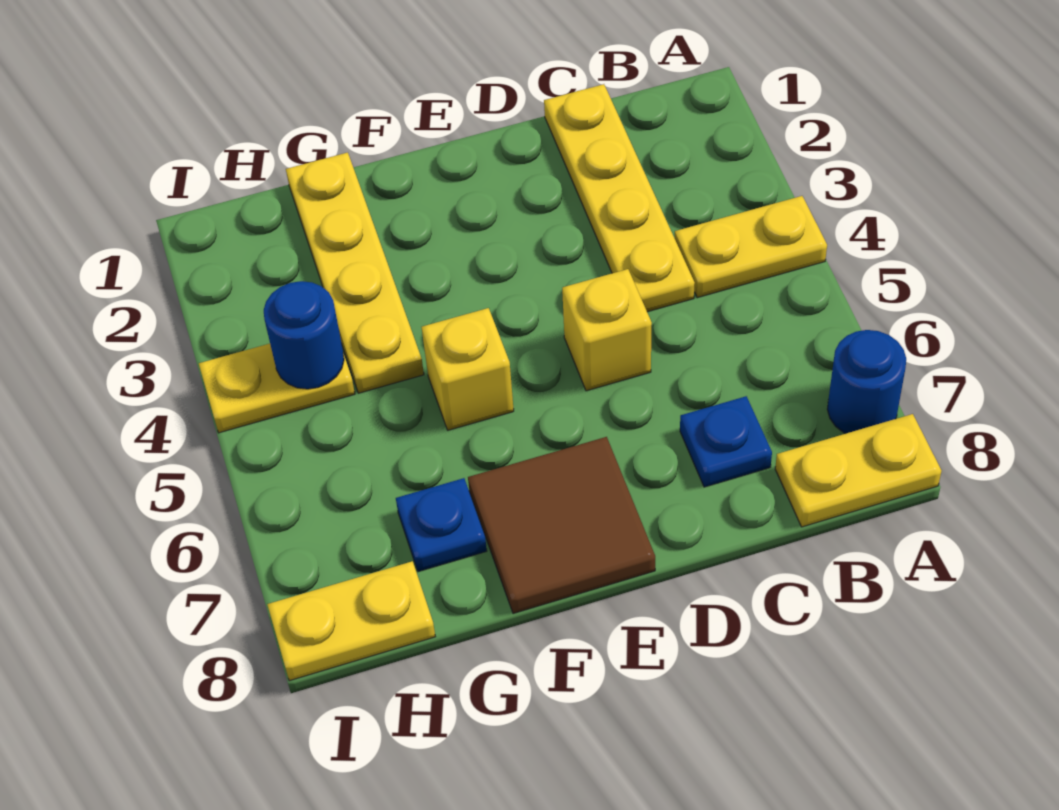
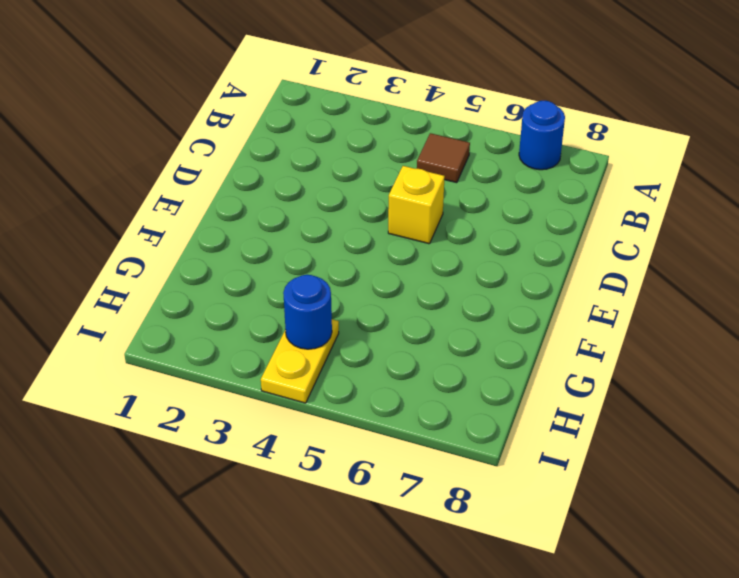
brown tile B5 level 1 -> none
none -> yellow plate A4:B4 level 1
none -> yellow plate A8:B8 level 1
none -> yellow plate C1:C4 level 1

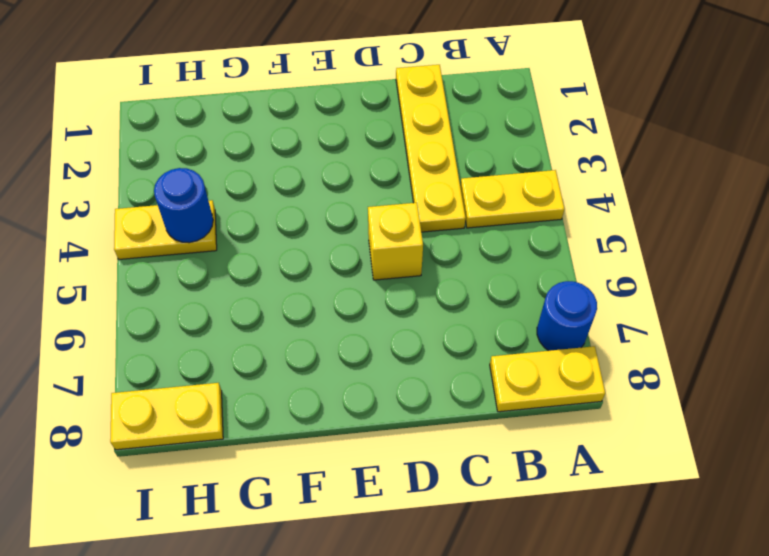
none -> blue plate C7 level 1
none -> brown tile E7:F8 level 1
none -> yellow brick F5 level 1

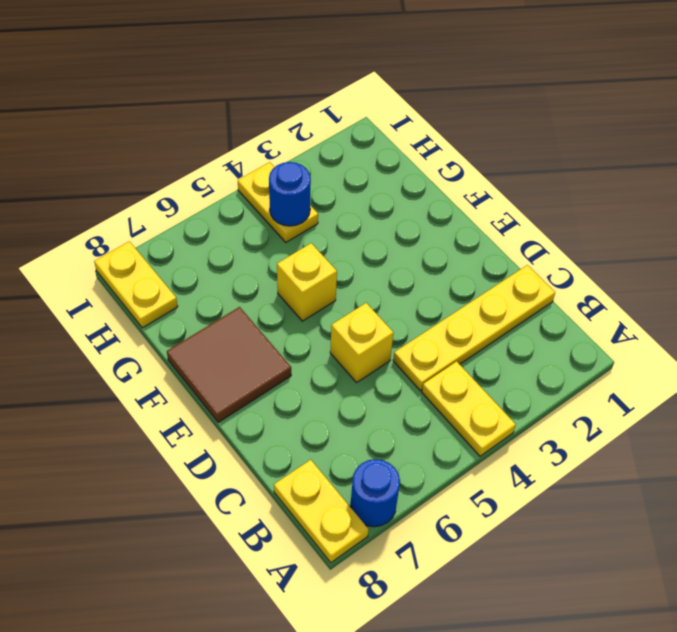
none -> blue plate C7 level 1
none -> yellow plate G1:G4 level 1
none -> blue plate G7 level 1

